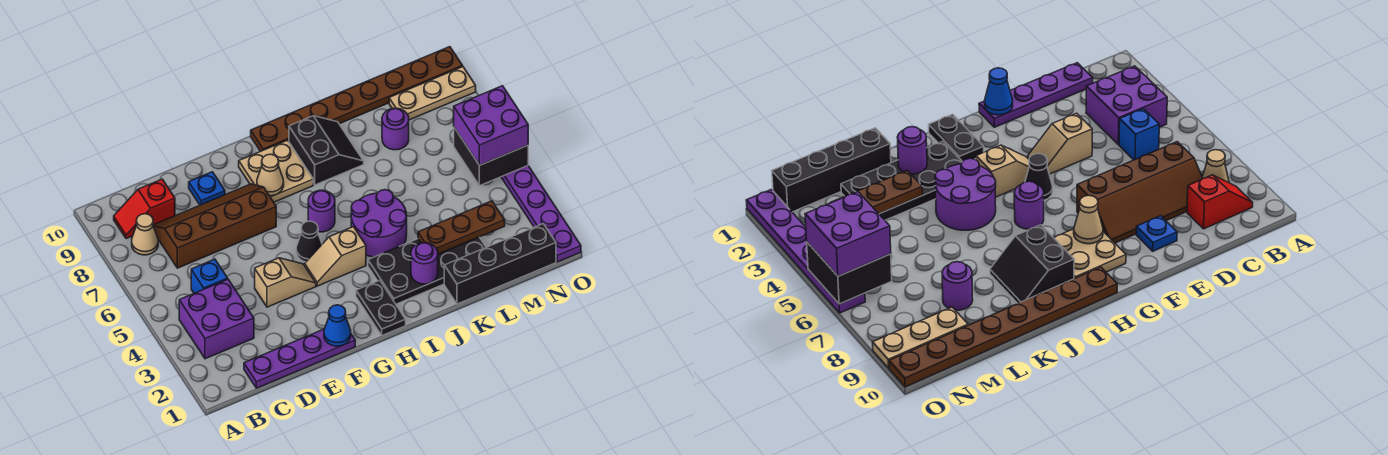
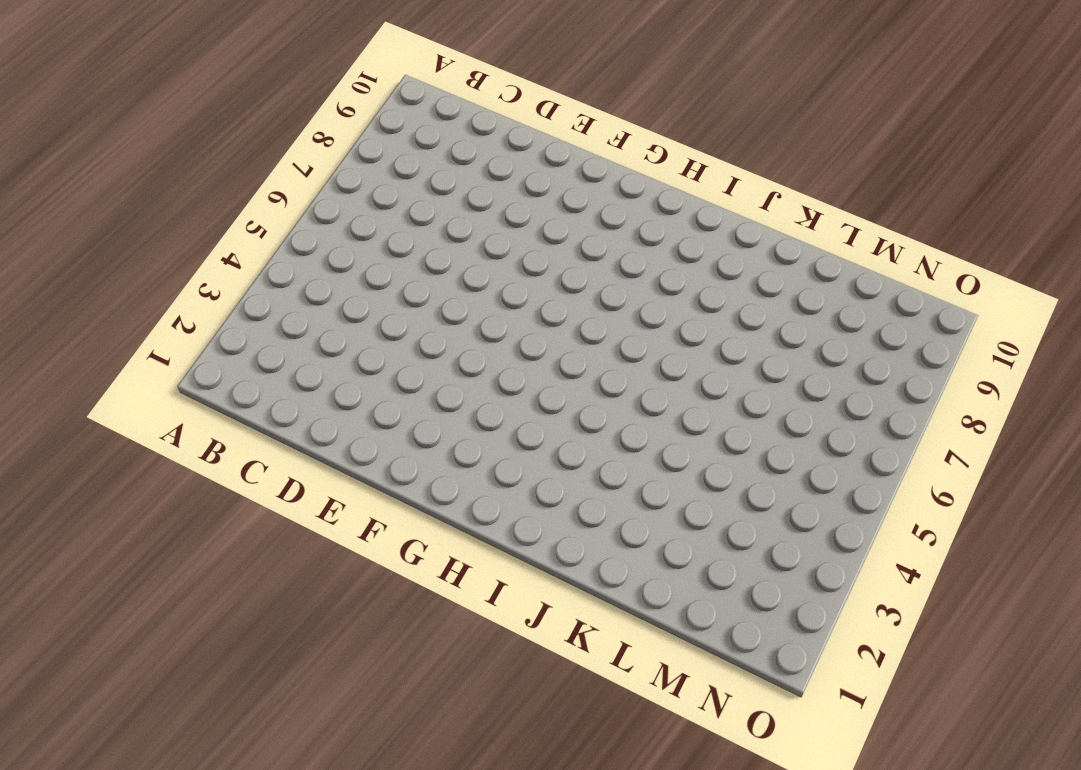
none -> purple brick B3:C4 level 1
none -> tan cone B8 level 1
none -> red slope B9:C9 level 1 top C

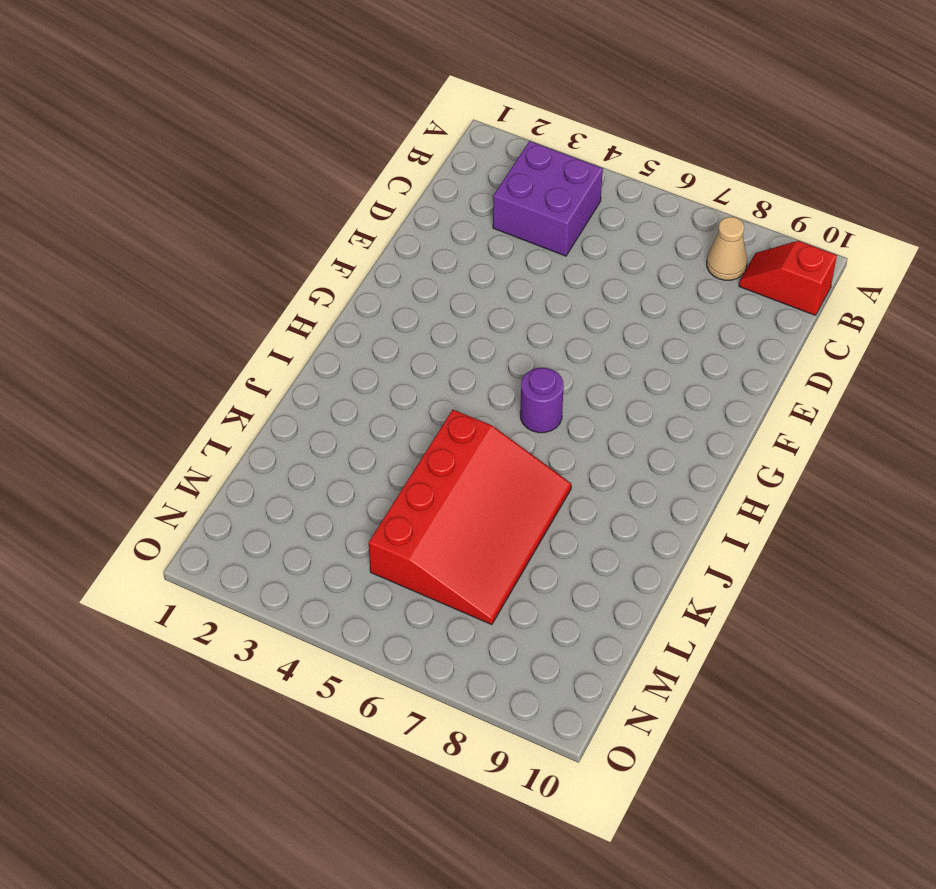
red slope B9:B10 level 1 top 10 -> red slope B9:C9 level 1 top C
red slope J5:M7 level 1 top 5 -> purple round brick I4:J5 level 1
none -> purple plate C1:F1 level 1
none -> blue brick C5 level 1
none -> brown slope C7:F8 level 1 top 7

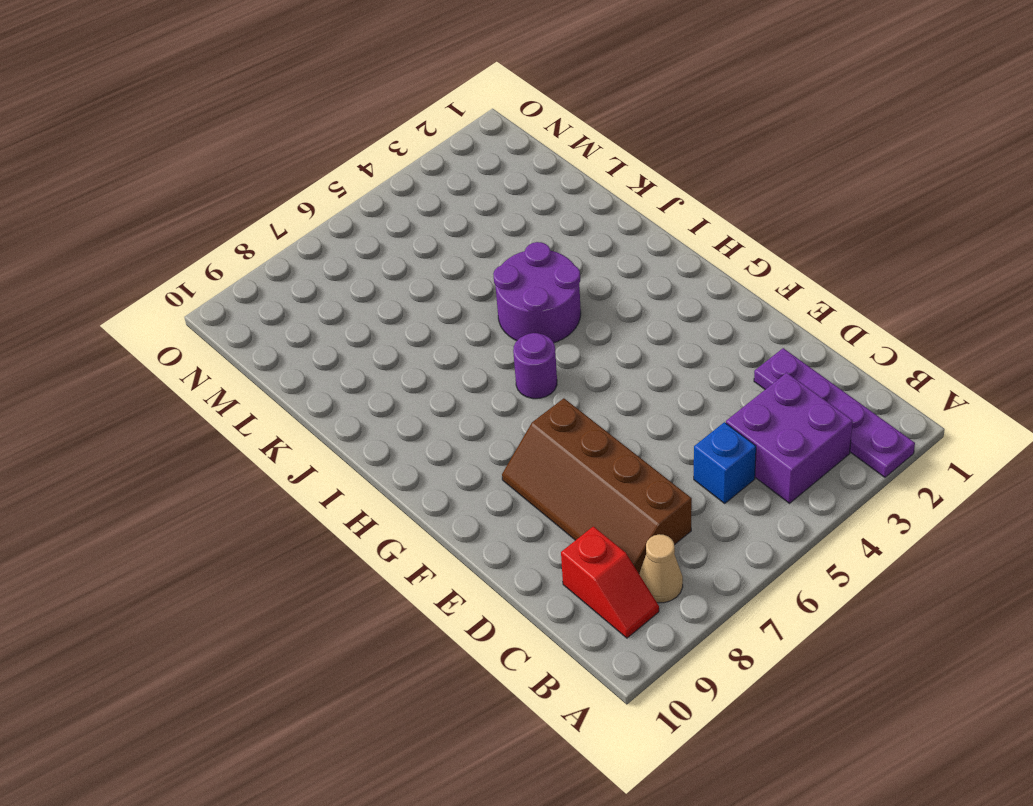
purple plate A2:D2 level 1 -> purple plate C1:F1 level 1
none -> tan slope E4:F4 level 1 top E
none -> blue plate E9 level 1
none -> tan slope G4:H4 level 1 top H

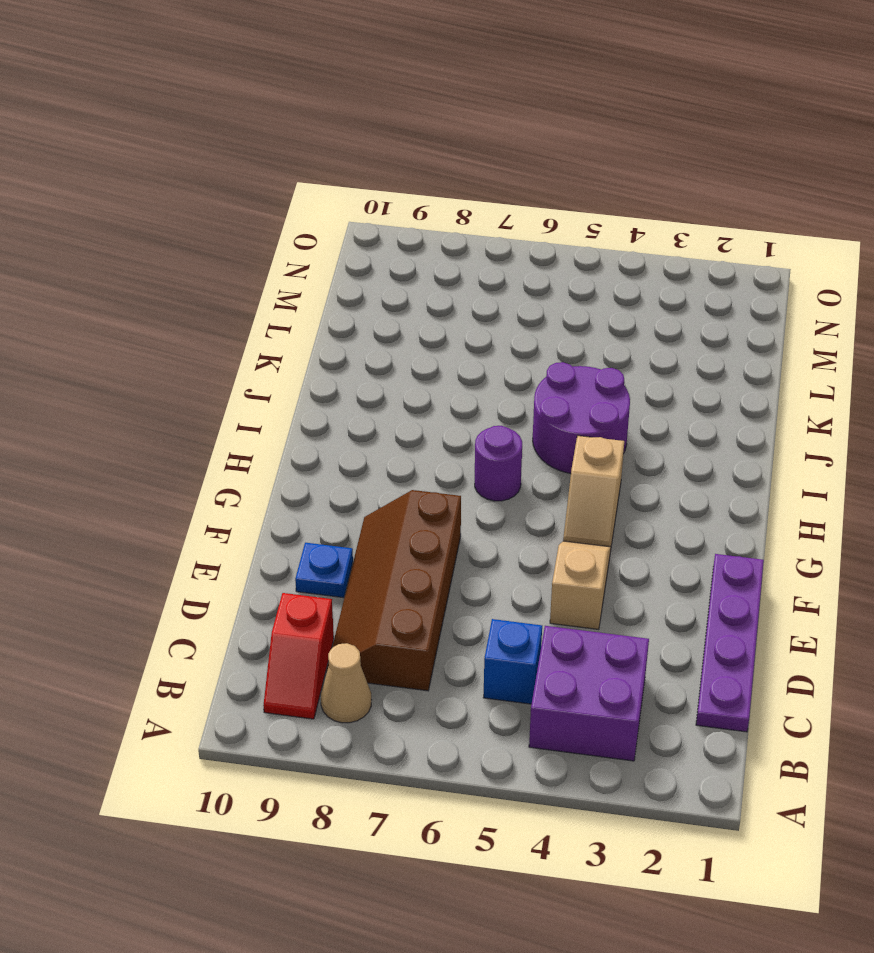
none -> black cone G5 level 1
none -> tan plate G8:H9 level 1
none -> black plate H1:H2 level 1

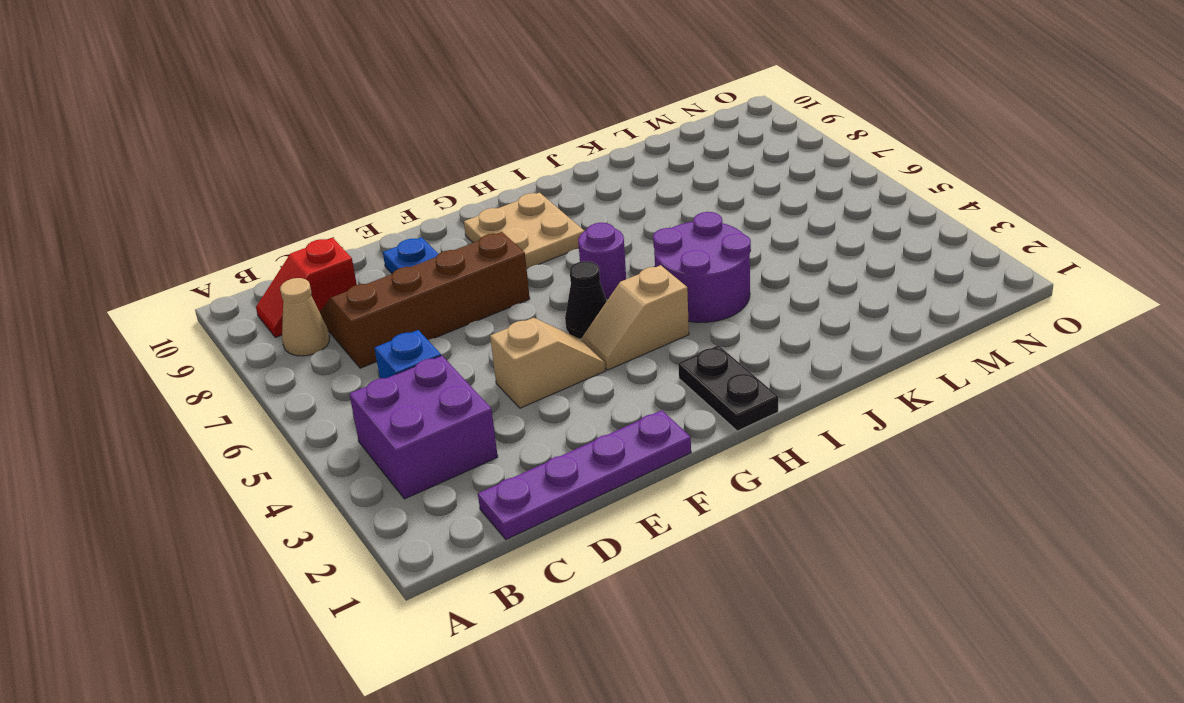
none -> brown plate H10:O10 level 1
none -> black plate I2:L3 level 1
none -> black slope I8:J9 level 1 top I

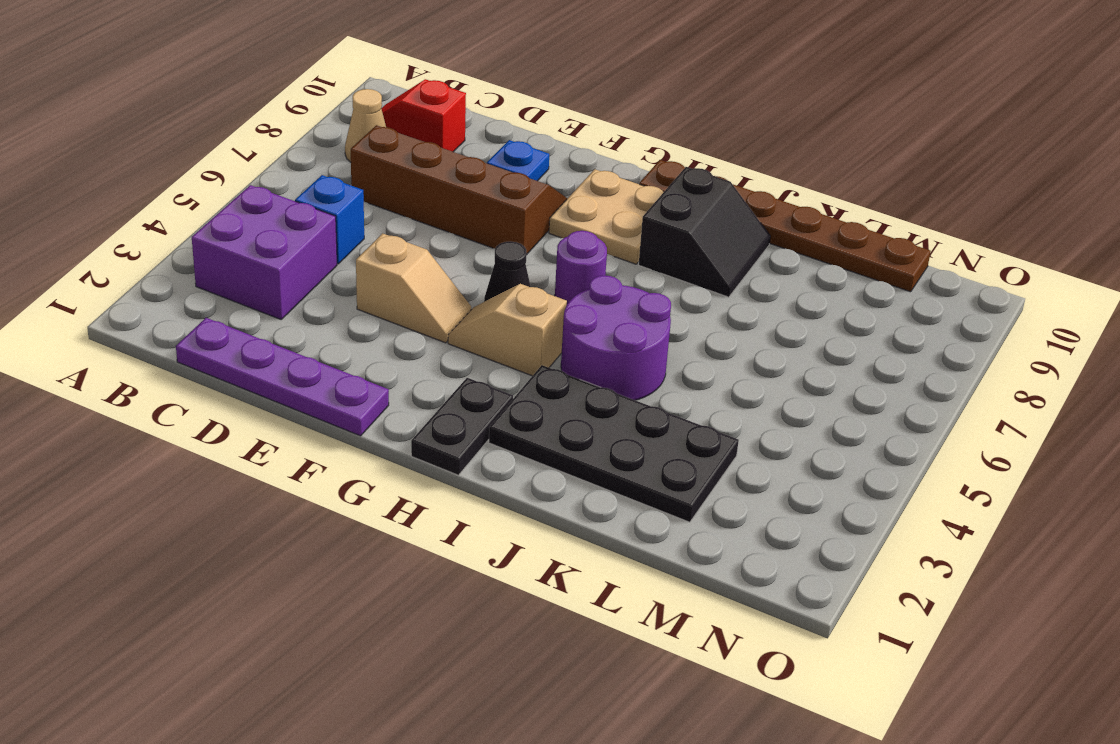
brown plate H10:M10 level 1 -> brown plate H10:O10 level 1
none -> black brick K1:N1 level 1
none -> purple round brick L8 level 1
none -> tan plate M9:O9 level 1

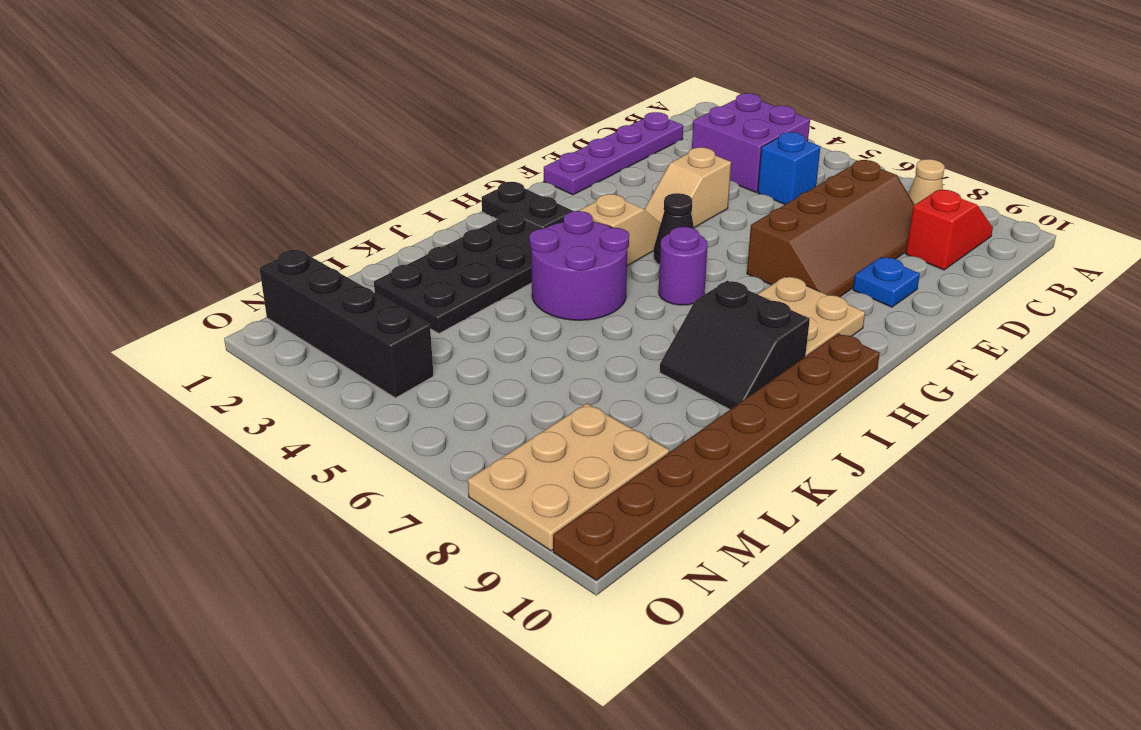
tan plate M8:O9 level 1 -> tan plate M9:O9 level 1
black brick N1:N4 level 1 -> black brick K1:N1 level 1
none -> purple round brick L8 level 1
none -> purple plate O1:O6 level 1
none -> blue cone F1 level 2

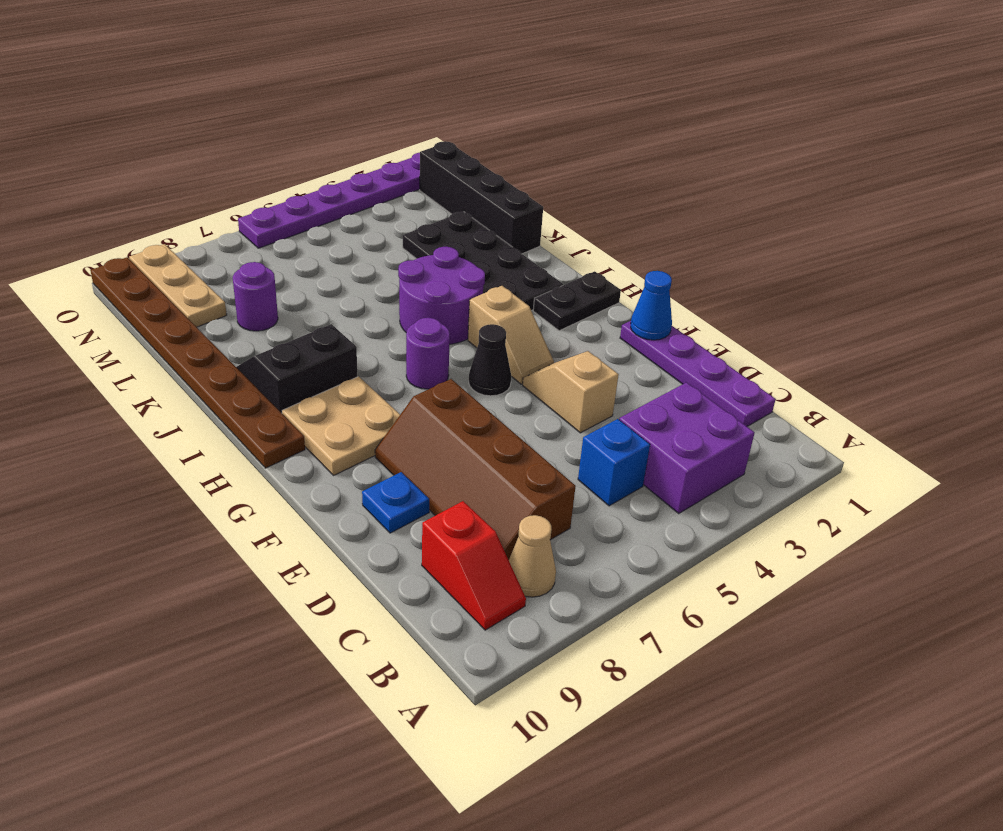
none -> tan cone G8 level 2
none -> purple round brick J2 level 2
none -> brown plate K3:M3 level 2

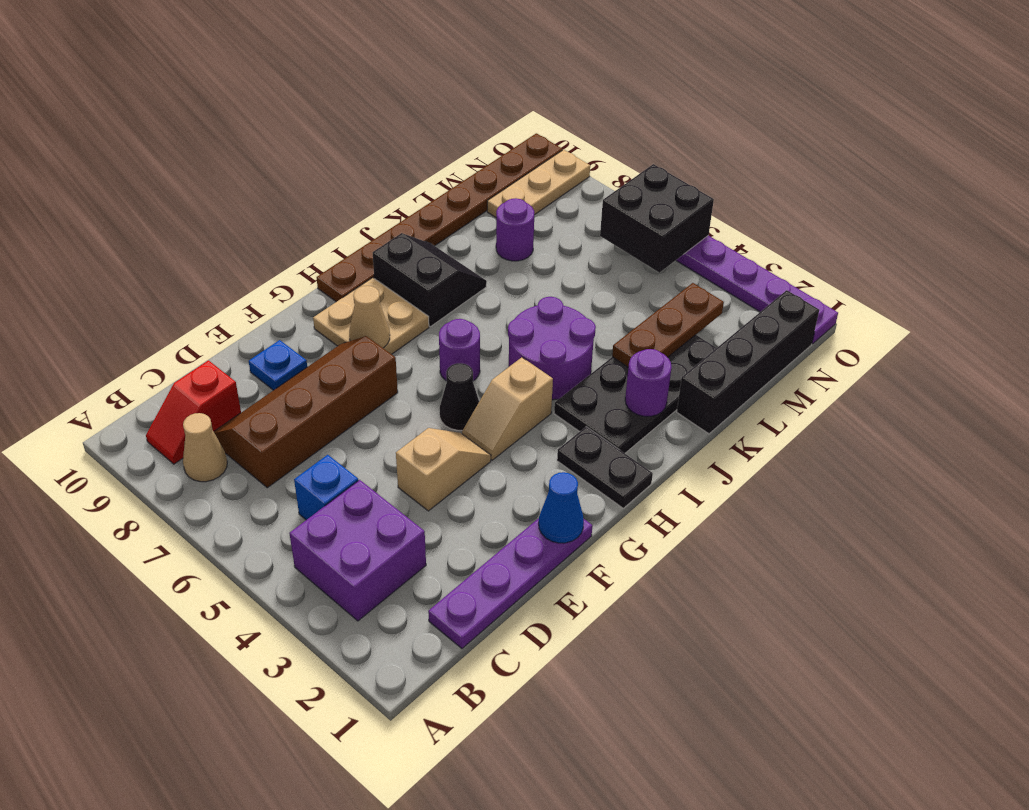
none -> purple brick N5:O6 level 3

